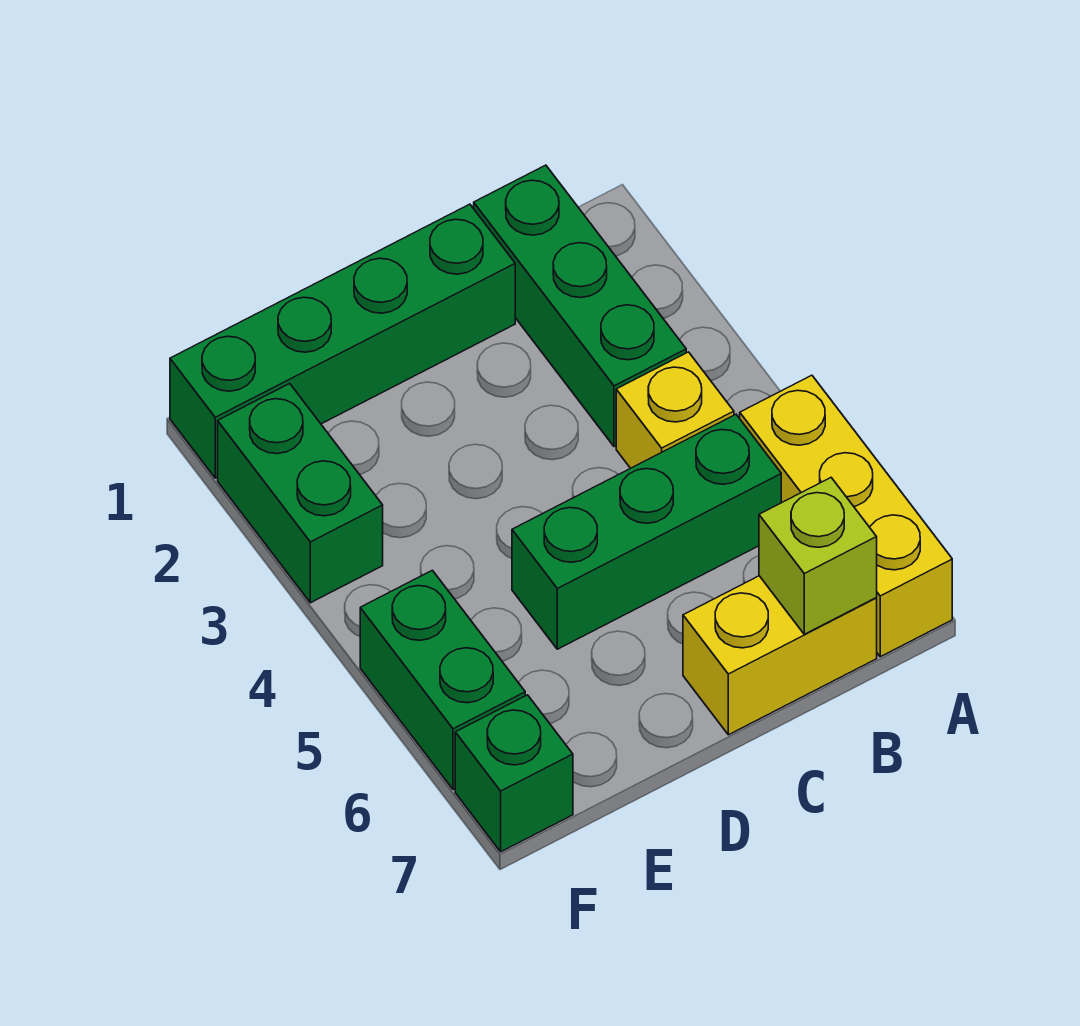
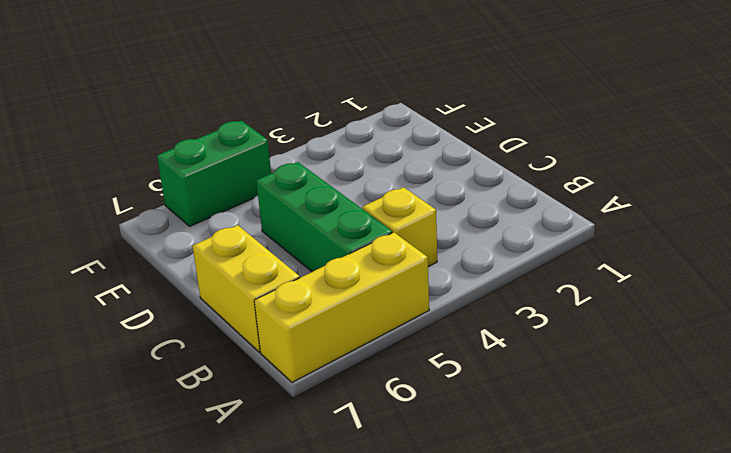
none -> green brick B1:B3 level 1
none -> green brick C1:F1 level 1

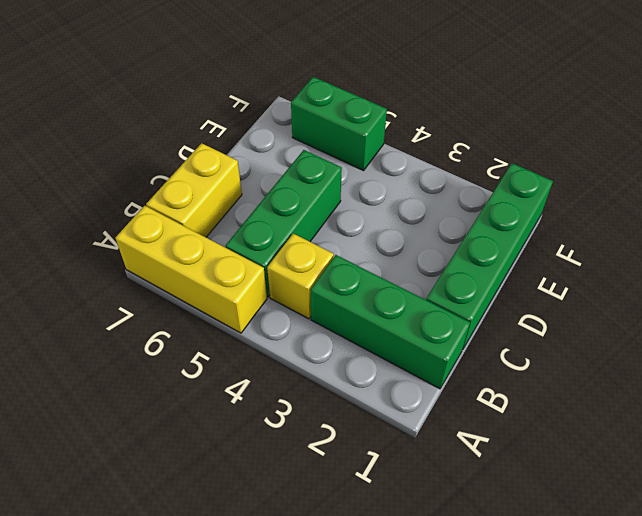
none -> green brick F2:F3 level 1
none -> green brick F7 level 1

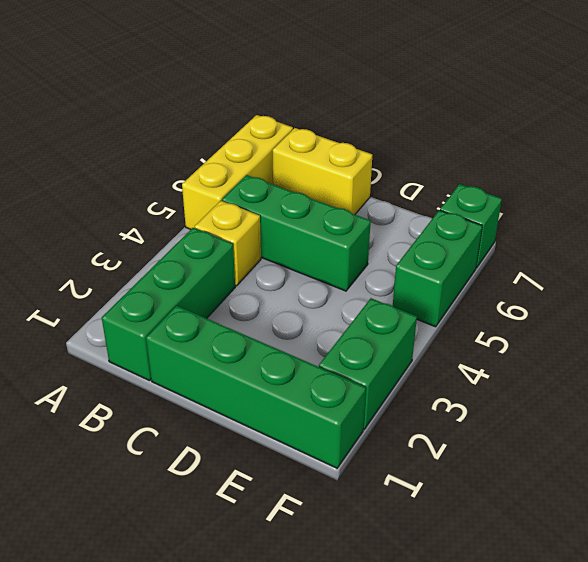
none -> lime brick B7 level 2

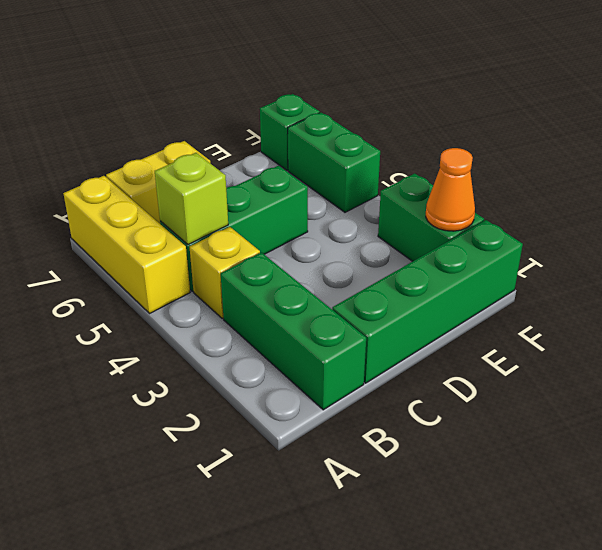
lime brick B5 level 2 -> lime brick B7 level 2
orange cone F2 level 2 -> none

